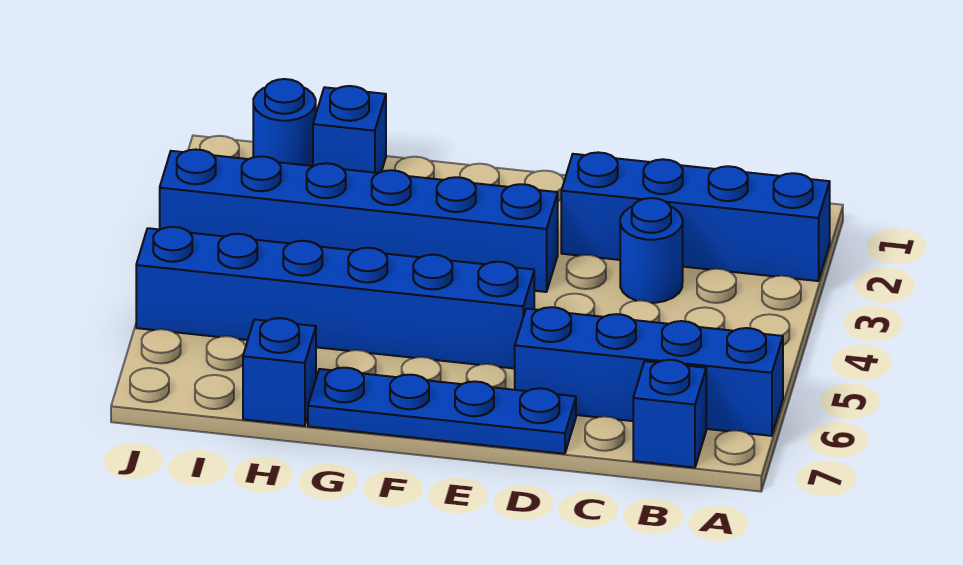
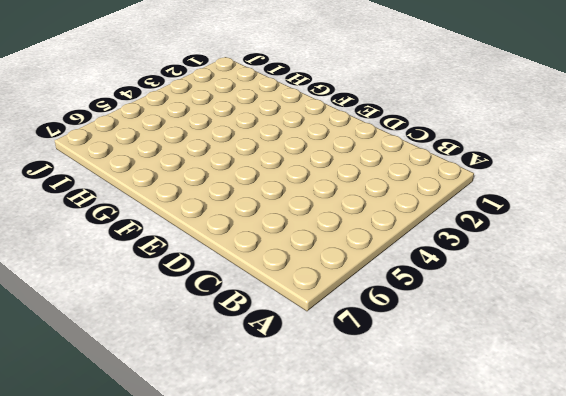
none -> blue brick A2:D2 level 1
none -> blue brick A6:D6 level 1

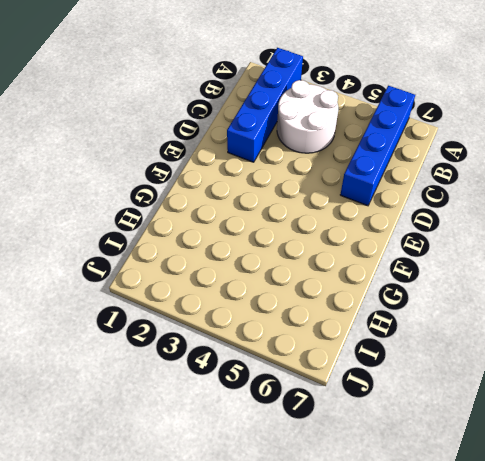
white round brick B3:C4 level 1 -> blue round brick C3 level 1
none -> blue brick B7 level 1
none -> blue plate D7:G7 level 1

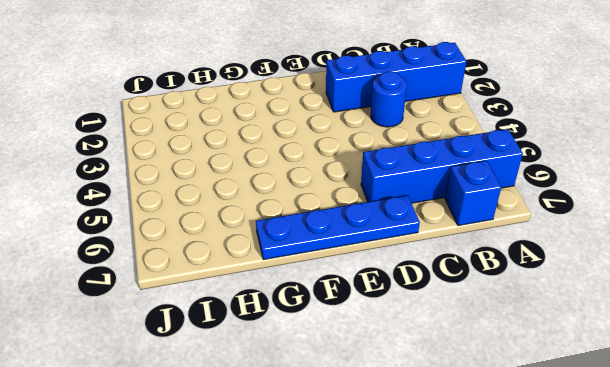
none -> blue brick E3:J3 level 1
none -> blue brick E5:J5 level 1

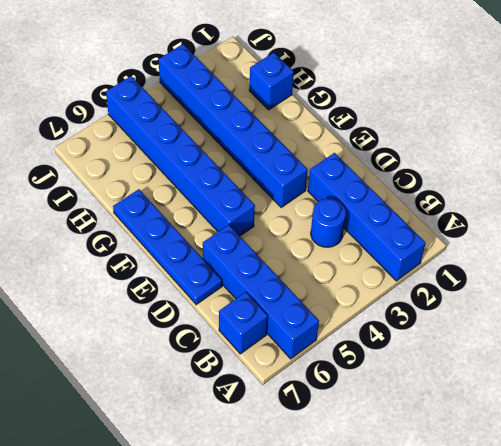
none -> blue brick H7 level 1
none -> blue round brick I1 level 1

